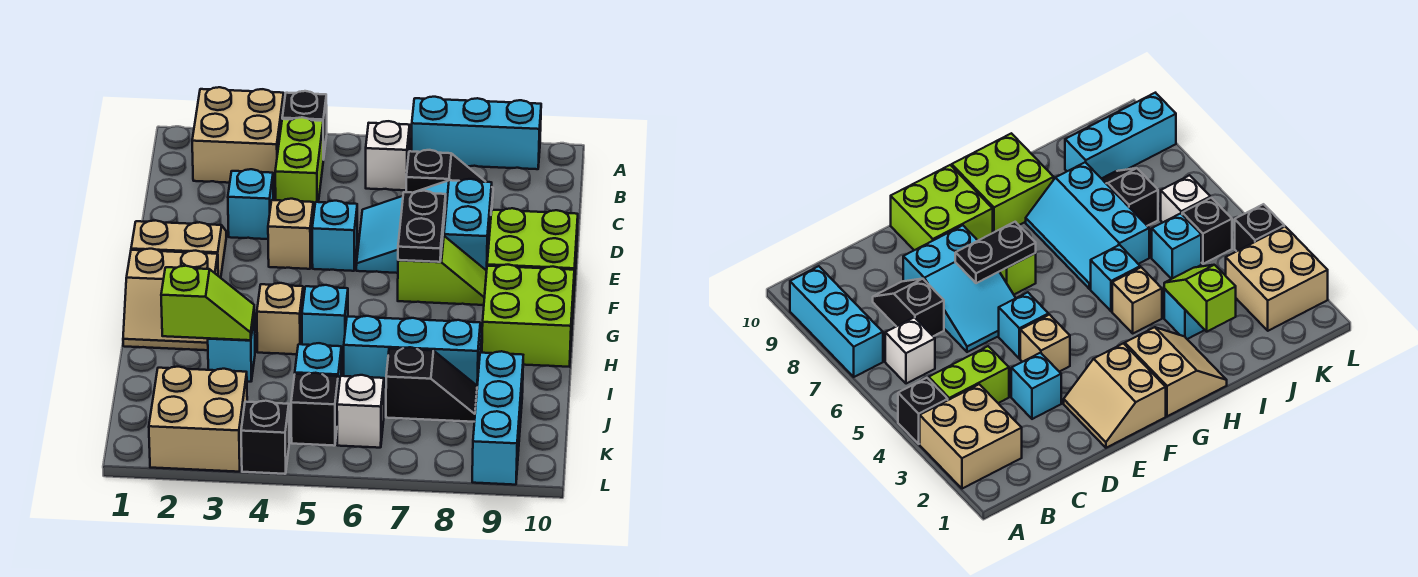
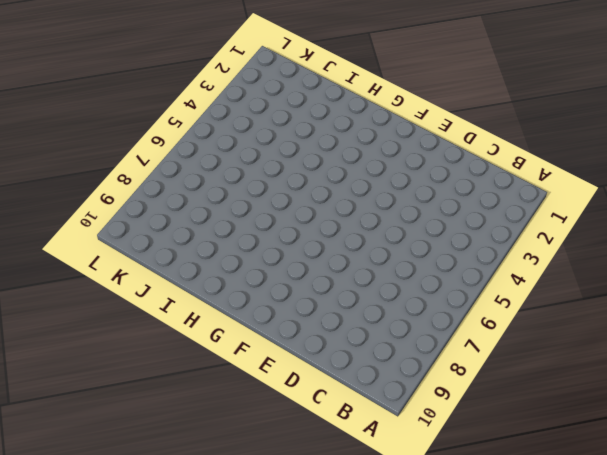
none -> tan brick A2:B3 level 1
none -> black brick A4 level 1
none -> cyan brick A7:A9 level 1

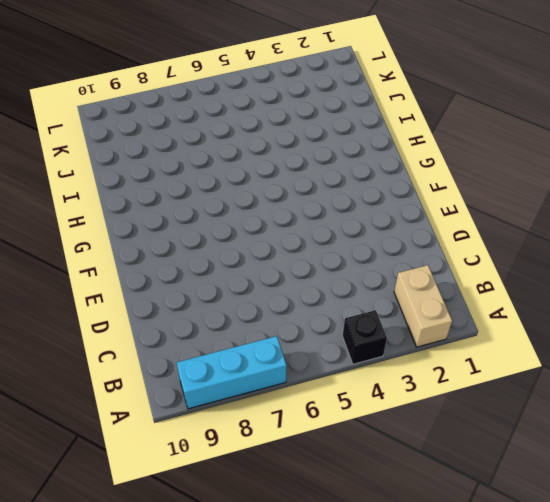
tan brick A2:B2 level 1 -> tan brick A2:B3 level 1
none -> lime brick B4:C4 level 1
none -> white brick B6 level 1
none -> black slope C7:C8 level 1 top 7

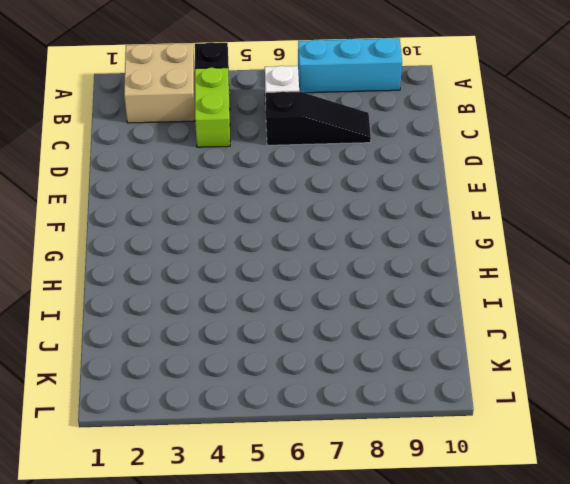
black slope C6:C8 level 1 top 6 -> black slope C7:C8 level 1 top 7
none -> cyan brick D3 level 1
none -> cyan slope D6:E8 level 1 top 8
none -> tan slope E1:F2 level 1 top F

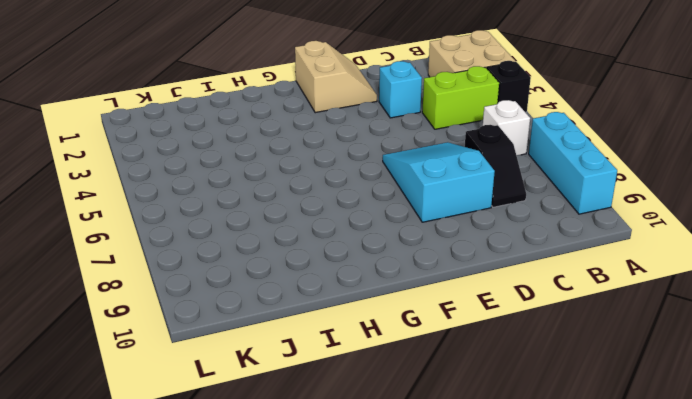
none -> tan brick E4 level 1
none -> cyan brick E5 level 1
none -> lime brick E9:F10 level 1

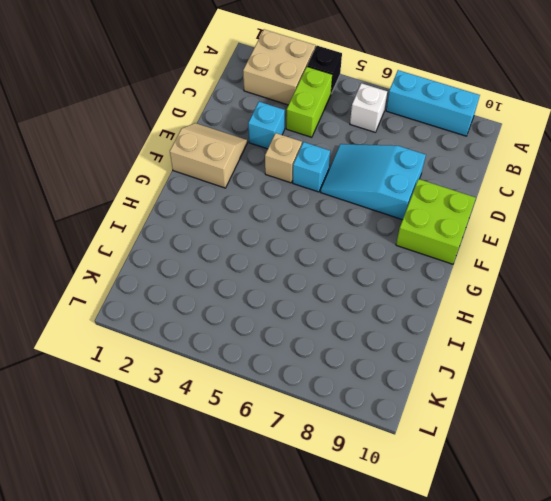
none -> black slope C7:C8 level 1 top 7
none -> lime slope F7:F8 level 1 top 7
none -> tan slope G1:H2 level 1 top G

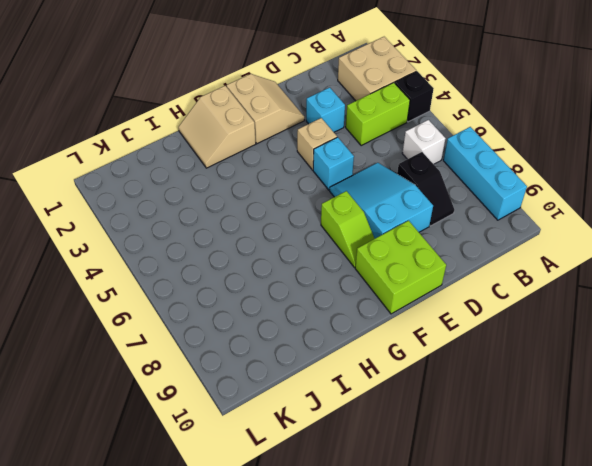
none -> lime brick G9:H10 level 1
none -> tan brick H4 level 1
none -> cyan brick H5 level 1

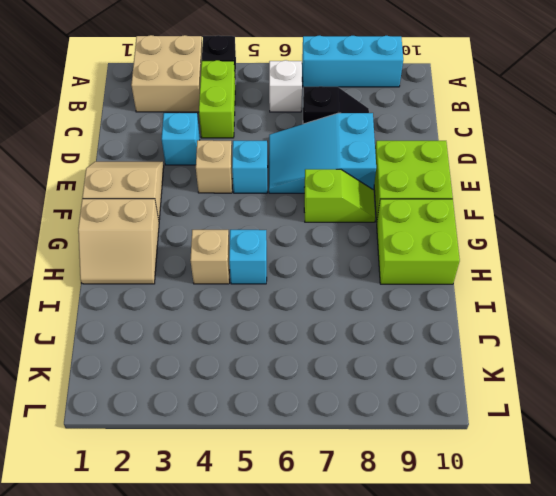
none -> cyan slope H6:I8 level 1 top I
none -> cyan brick I3 level 1
none -> cyan brick J5 level 1

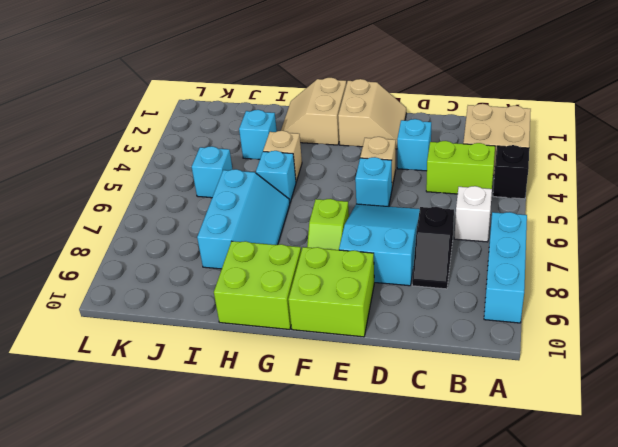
none -> black slope J7:J8 level 1 top 7
none -> cyan brick J9:L9 level 1
none -> tan brick K2:L3 level 1

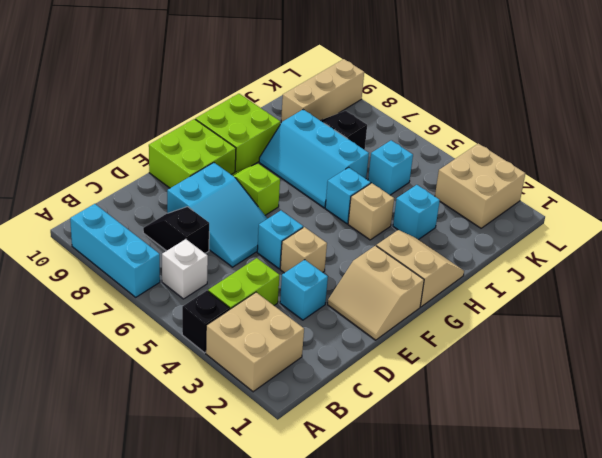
tan brick J9:L9 level 1 -> cyan brick J9:L9 level 1
none -> black brick K5 level 1
none -> white brick K6 level 1
none -> black brick L4 level 1

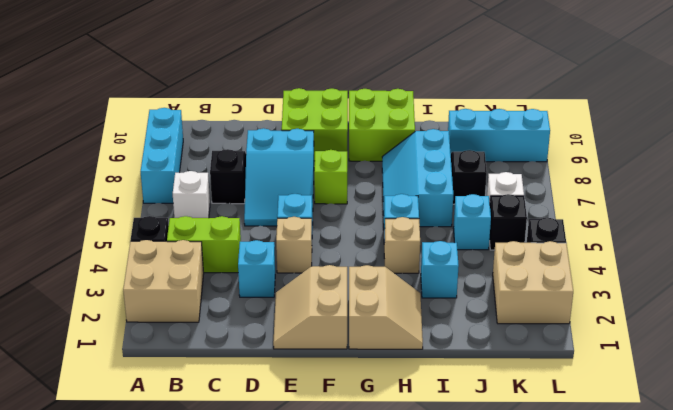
none -> black plate E7:F7 level 2
none -> lime slope I2:I3 level 2 top 2

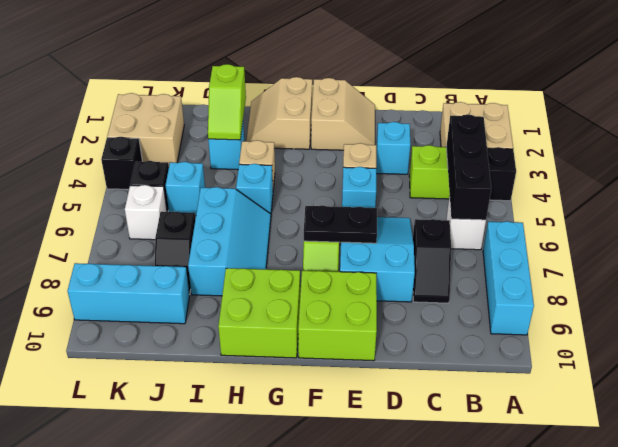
black brick B4:B6 level 2 -> none

